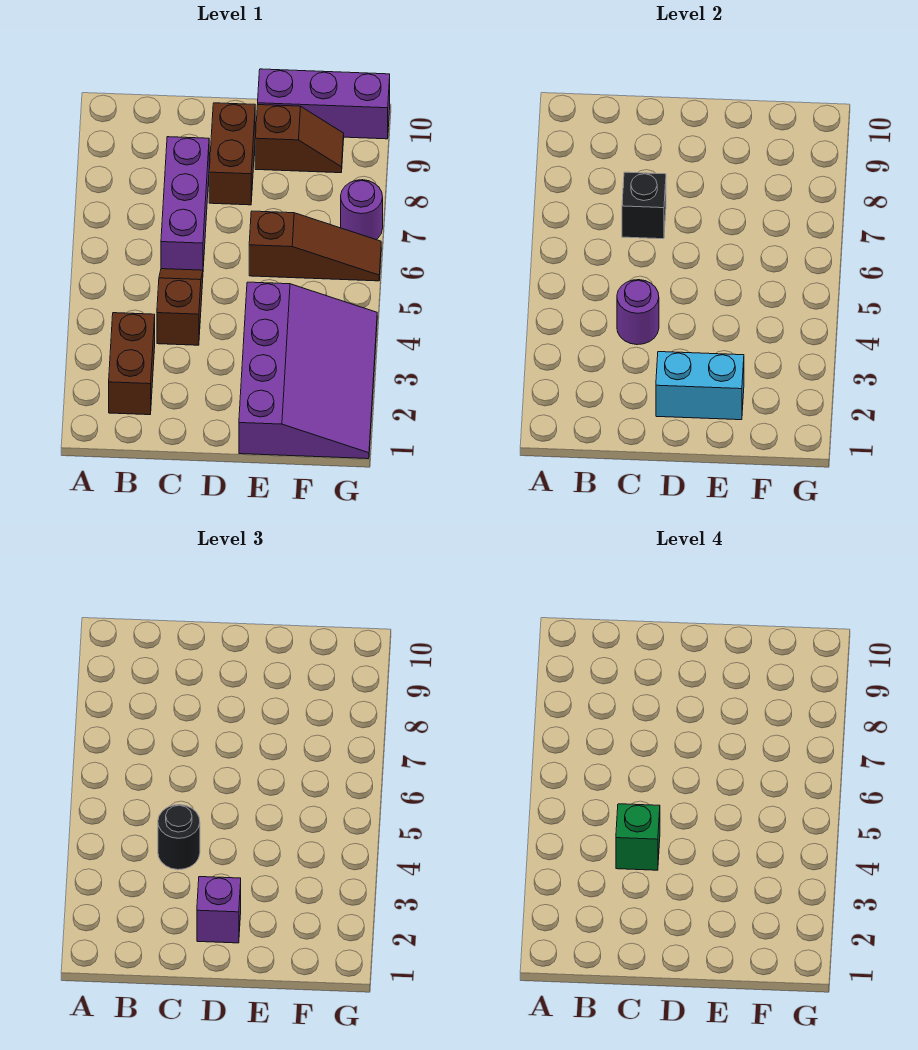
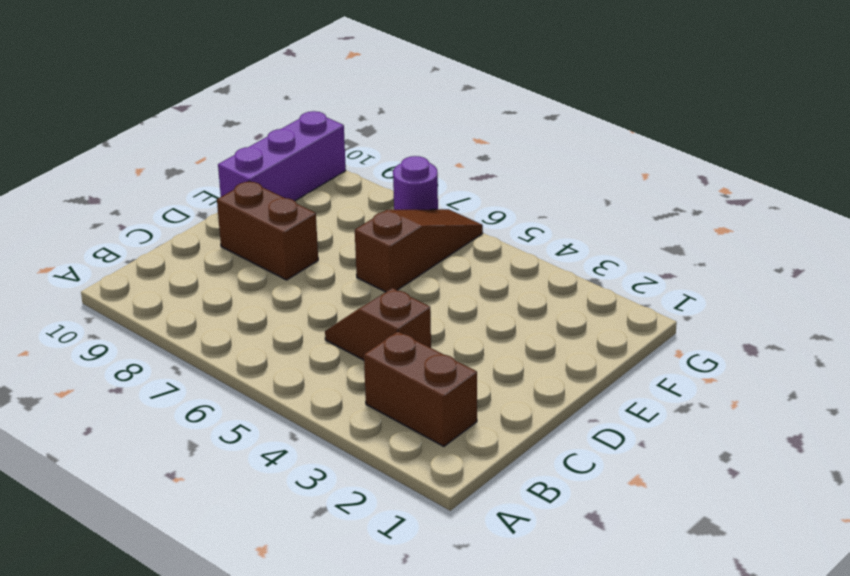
none -> purple brick C6:C8 level 1
none -> purple slope E1:G4 level 1 top E
none -> brown slope E9:F9 level 1 top E

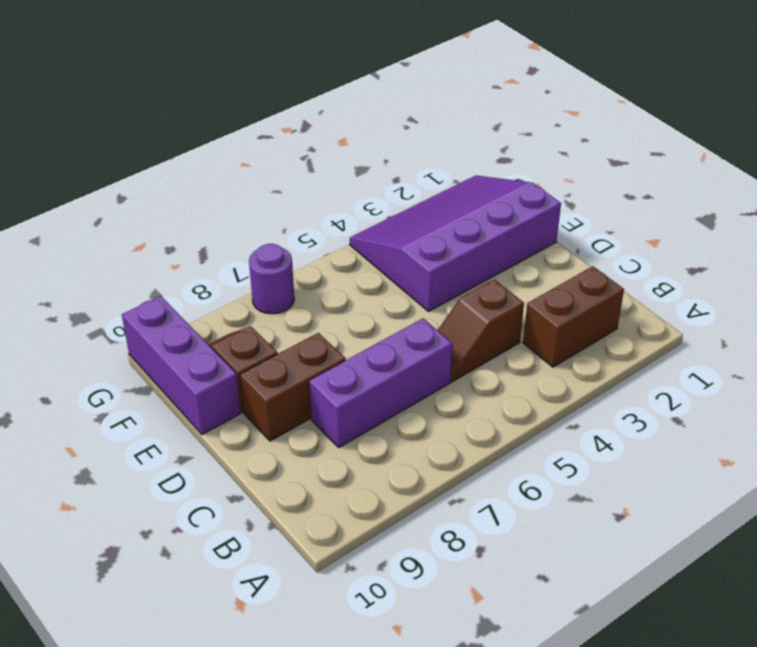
none -> brown slope E6:G6 level 1 top E
none -> purple round brick C4 level 2
none -> black brick C7 level 2

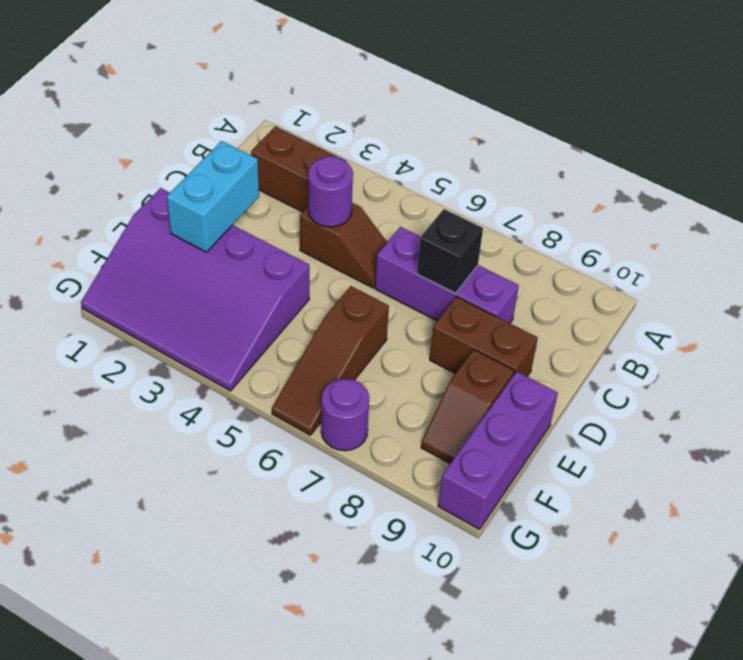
none -> black round brick C4 level 3
none -> purple brick D2 level 3
none -> green brick C4 level 4

